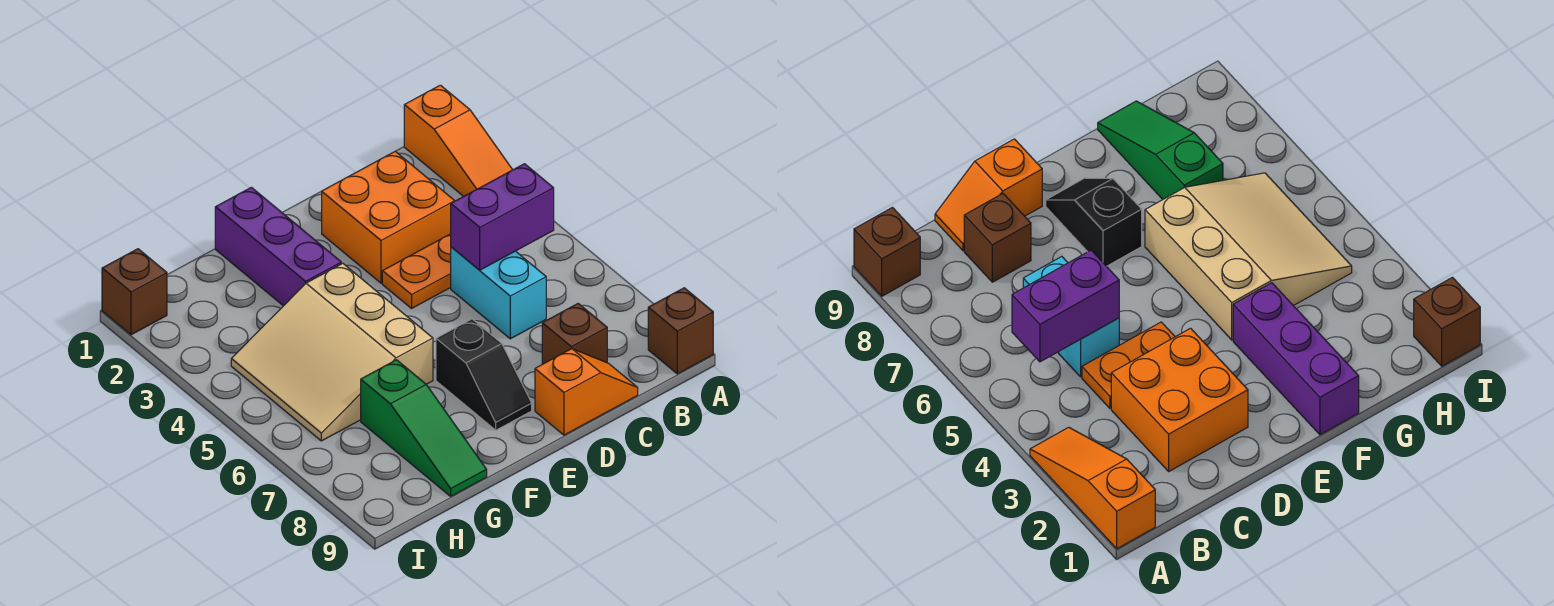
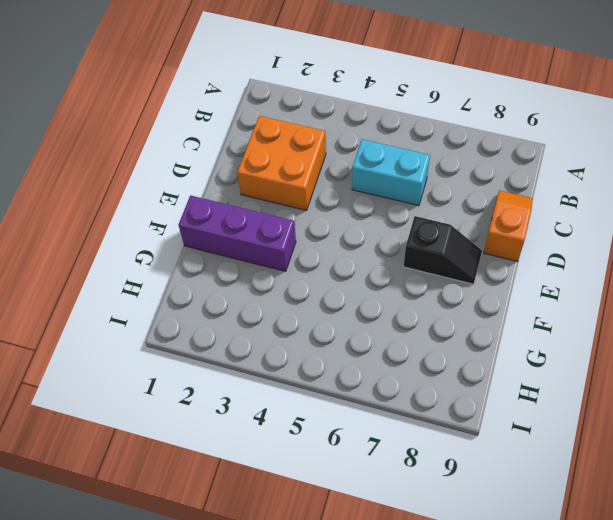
none -> orange slope A1:A3 level 1 top 1
none -> brown brick A9 level 1
none -> orange plate C4:D4 level 1

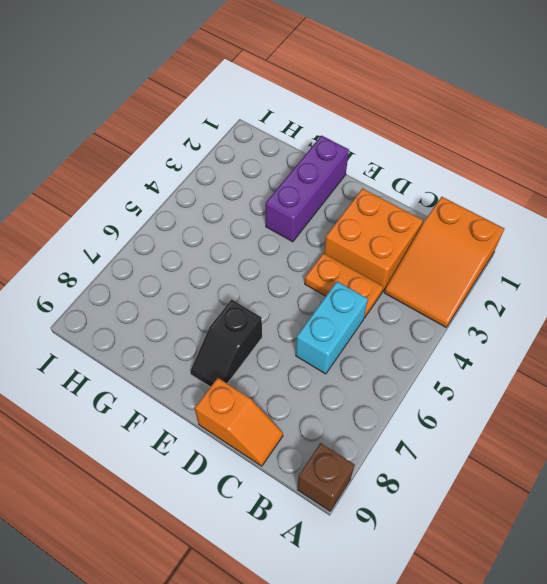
orange slope A1:B3 level 1 top 1 -> orange slope A1:A3 level 1 top 1
none -> brown brick C8 level 1
none -> tan slope F4:H6 level 1 top F
none -> green slope G7:G9 level 1 top 7

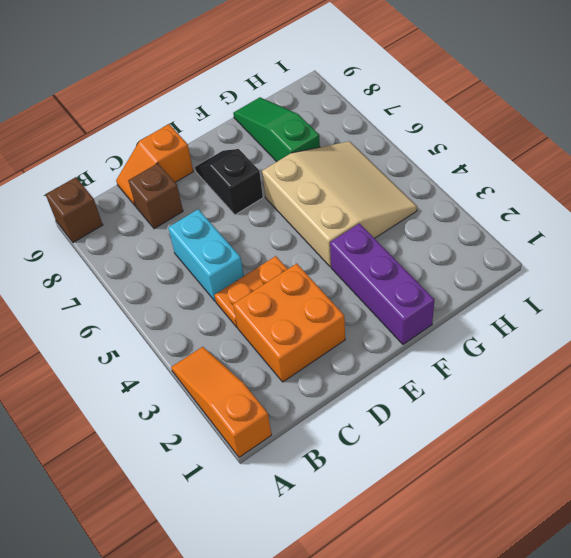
none -> brown brick I1 level 1
none -> purple brick B5:C5 level 2

